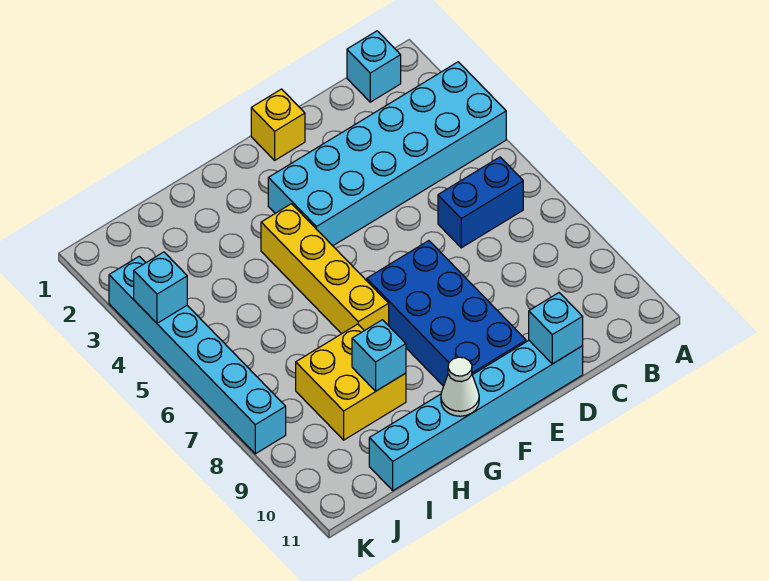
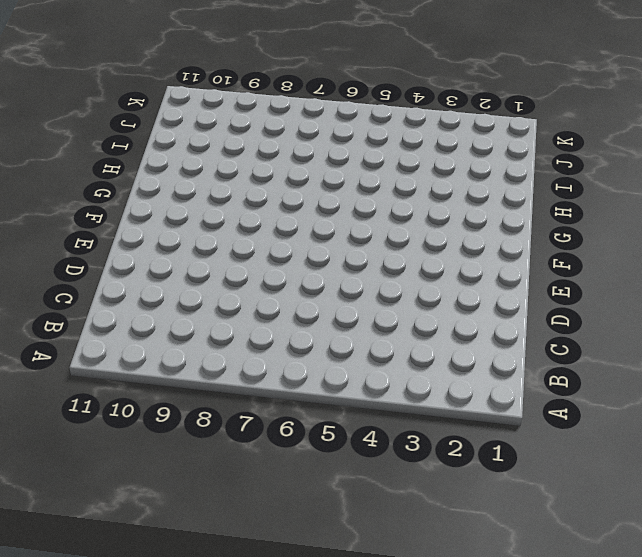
none -> cyan brick A3:F4 level 1
none -> cyan brick B1 level 1
none -> blue brick B6:C6 level 1

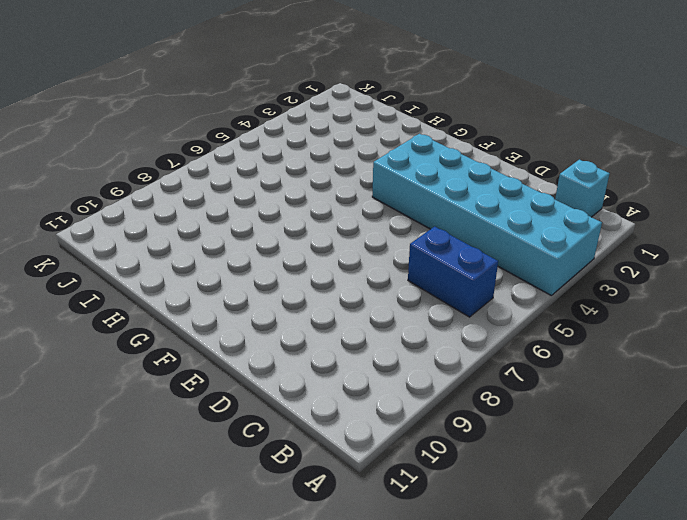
none -> cyan brick D11:I11 level 1
none -> yellow brick E1 level 1
none -> blue brick E7:F10 level 1

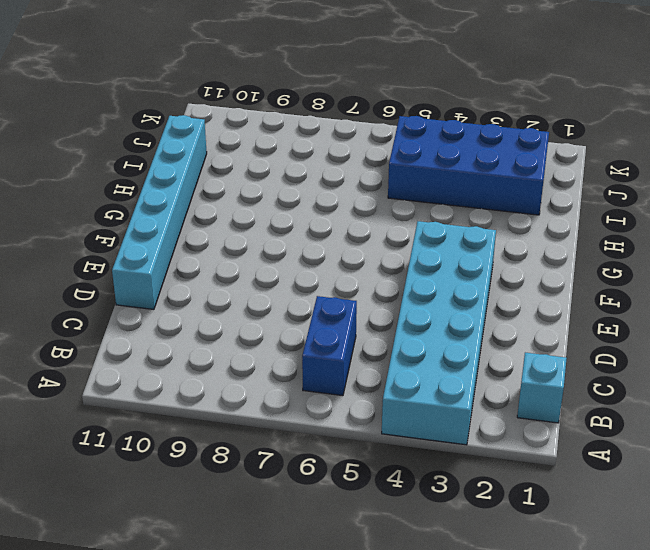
blue brick I2:J5 level 1 -> blue brick E7:F10 level 1
none -> yellow brick E1 level 1
none -> yellow brick G4:G7 level 1
none -> yellow brick H8:I9 level 1

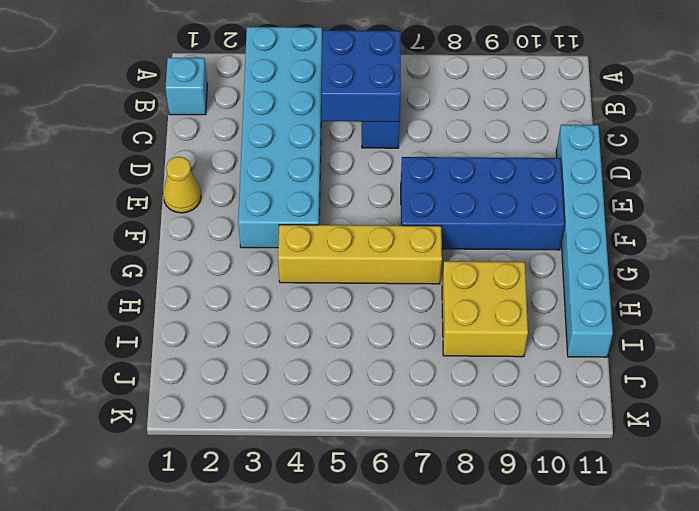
blue brick B5:C6 level 2 -> none
yellow cone E1 level 1 -> yellow brick E1 level 1
none -> cyan brick K3:K8 level 1
none -> cyan brick D11 level 2
none -> white cone G11 level 2

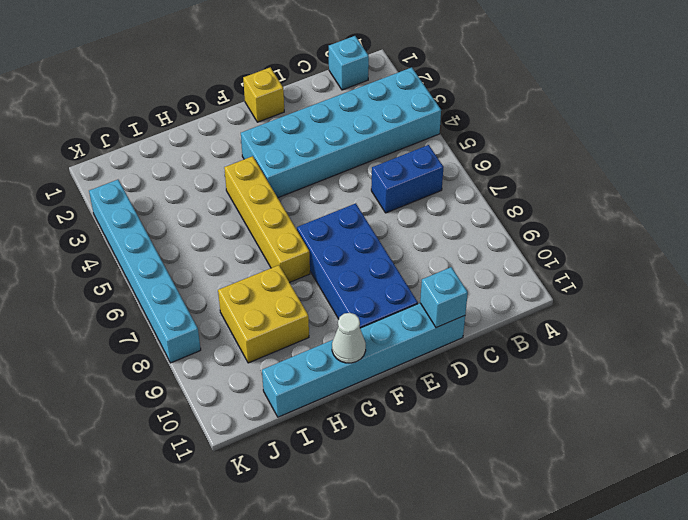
none -> cyan brick H9 level 2
none -> cyan brick K4 level 2

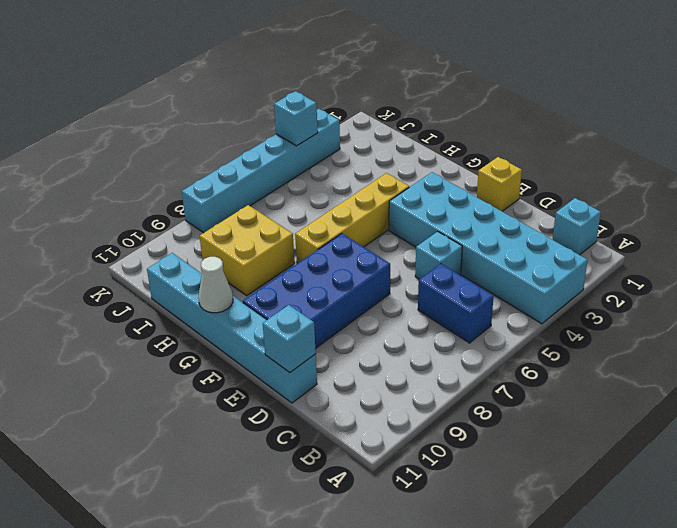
cyan brick D5 level 1 -> cyan brick H9 level 2

